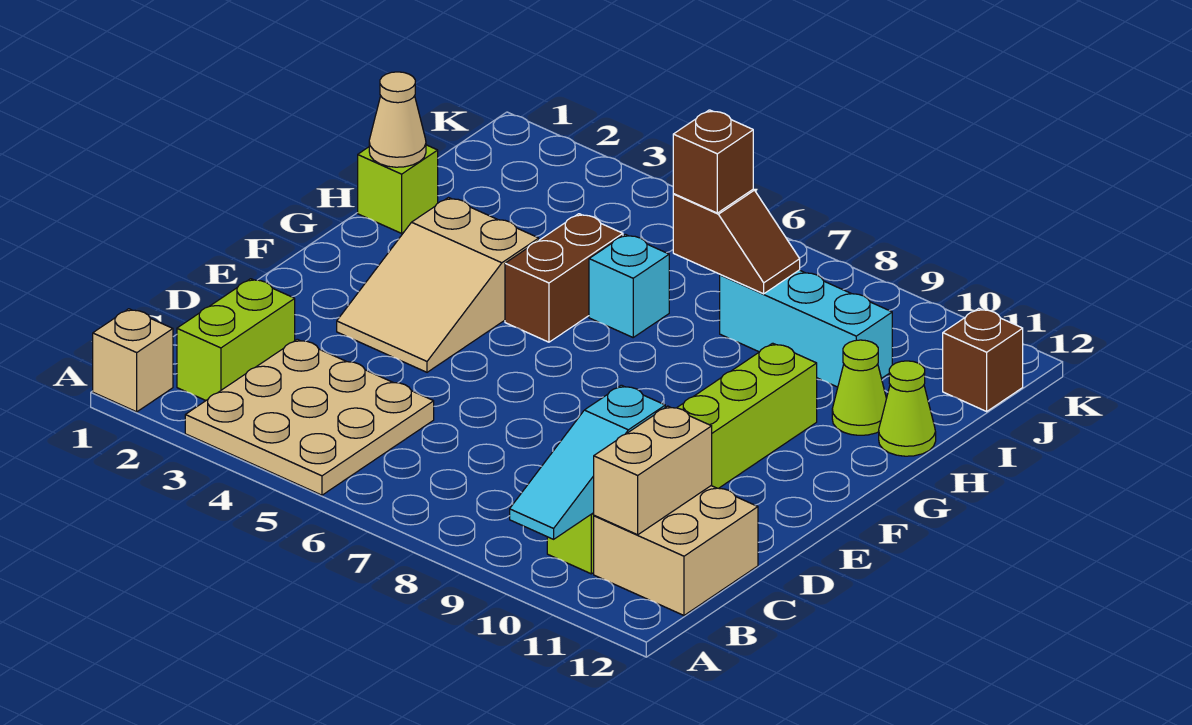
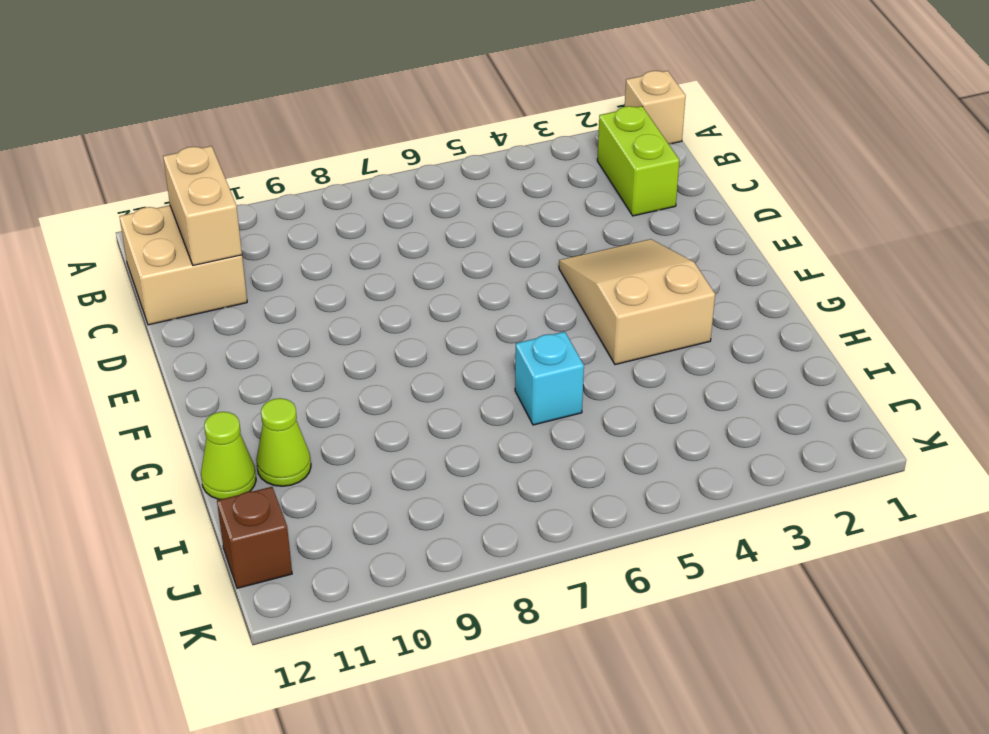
none -> tan plate A3:C5 level 1
none -> lime brick B10:G10 level 1
none -> brown brick G5:H5 level 1

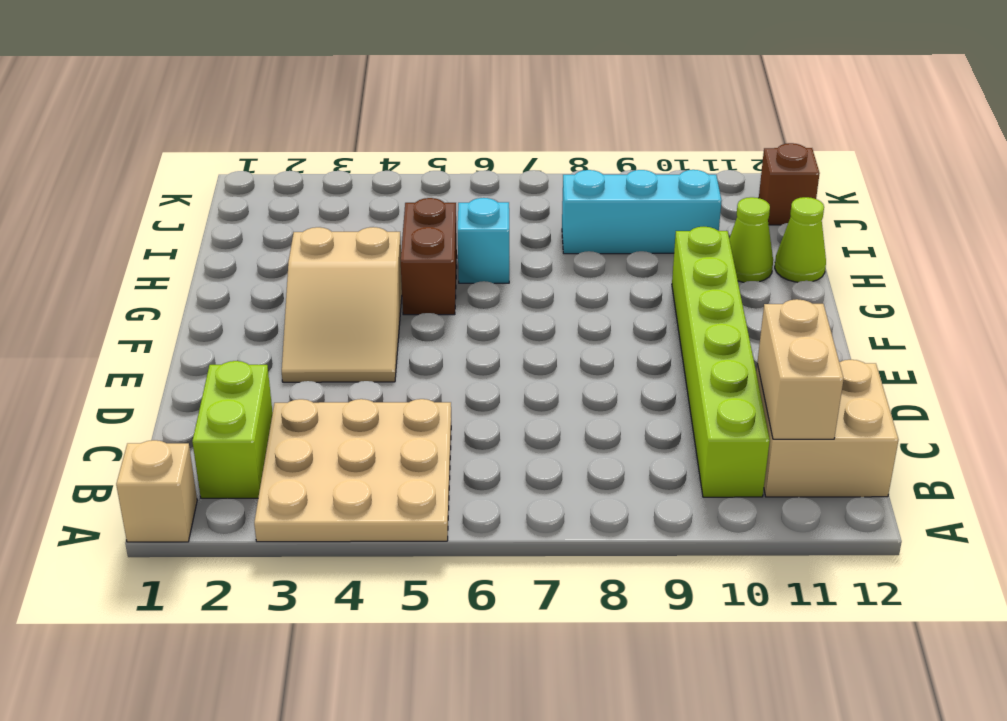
none -> lime brick H1 level 1
none -> cyan slope A10:C10 level 2 top C
none -> tan cone H1 level 2

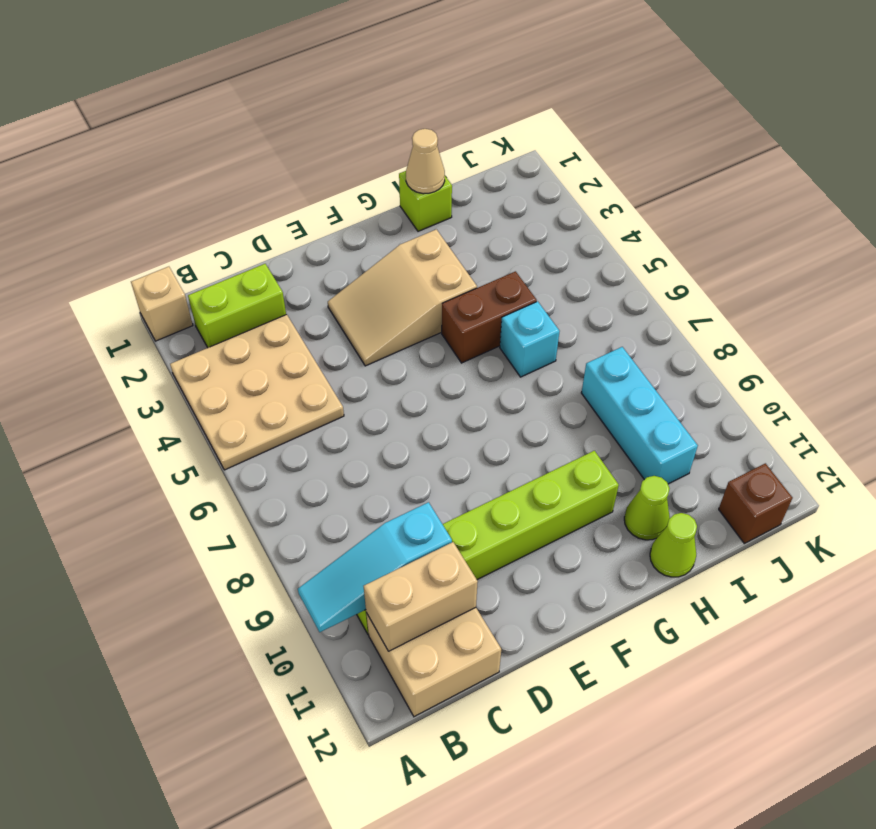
none -> brown slope I7:I8 level 2 top 7
none -> brown brick I7 level 3

